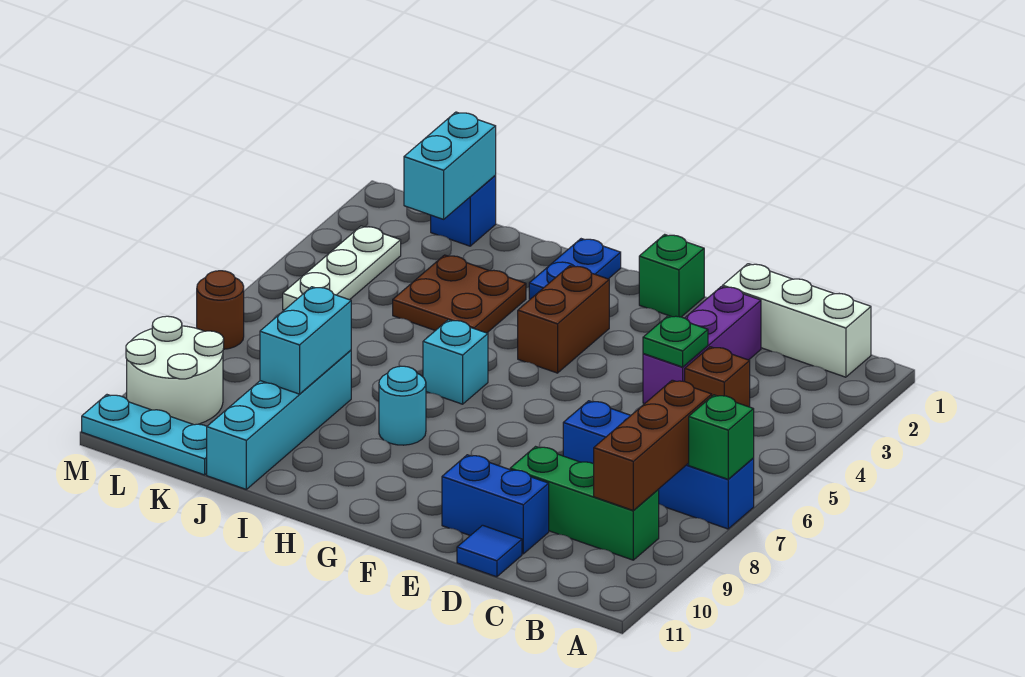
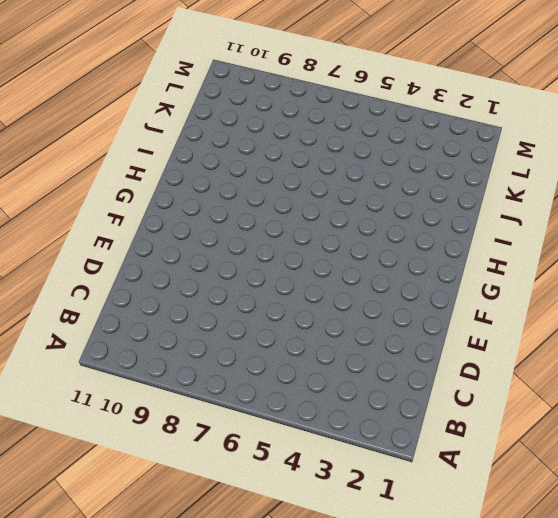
none -> blue brick A7:D7 level 1
none -> white brick B1:D1 level 1
none -> green brick B9:D9 level 1

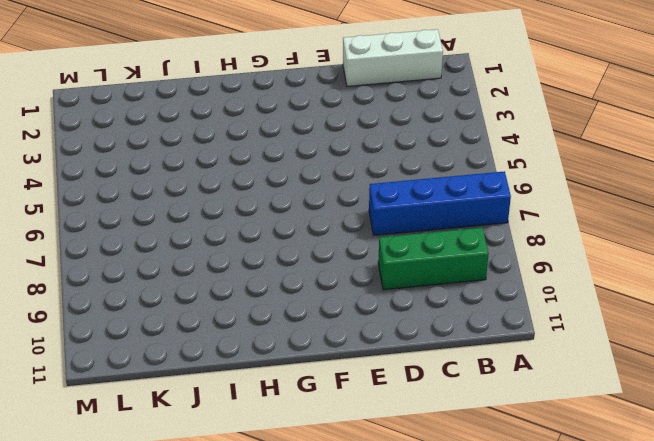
none -> brown brick C4 level 1
none -> purple brick D2:D4 level 1
none -> blue brick D10:E10 level 1

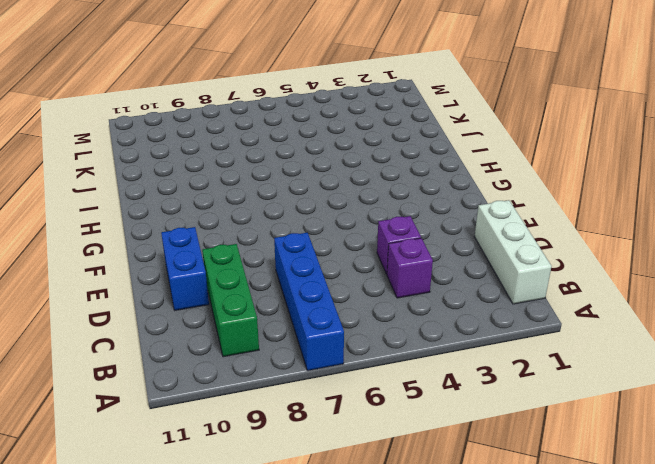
purple brick C4 level 1 -> brown brick C4 level 1
purple brick D4 level 1 -> purple brick D2:D4 level 1
none -> blue tile D11 level 1
none -> green brick F1 level 1
none -> brown brick G3:G4 level 1

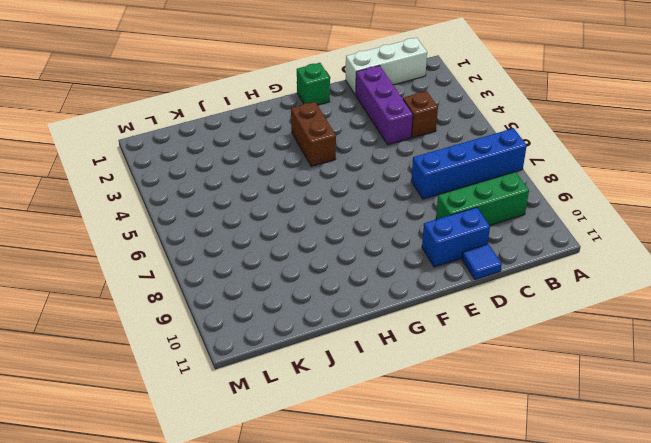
none -> blue plate H1:H2 level 1
none -> cyan brick H6 level 1
none -> cyan round brick H8 level 1

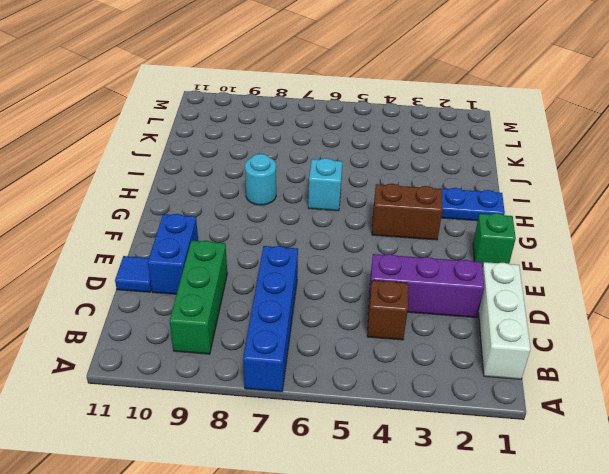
none -> brown plate I3:J4 level 1
none -> cyan brick J8:J11 level 1
none -> blue brick K1 level 1

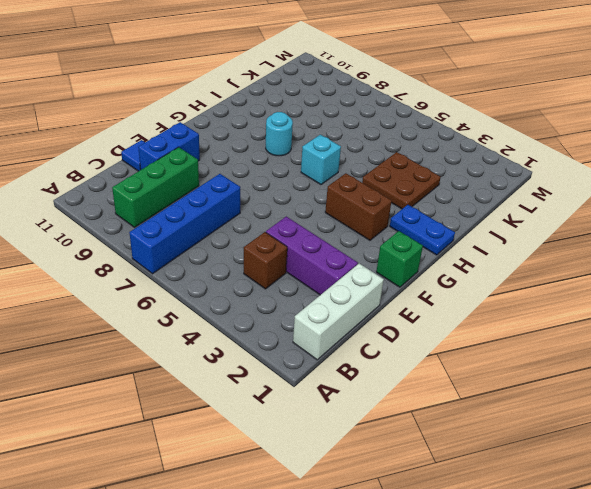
none -> cyan brick J8:J11 level 1
none -> blue brick K1 level 1
none -> cyan plate K11:M11 level 1

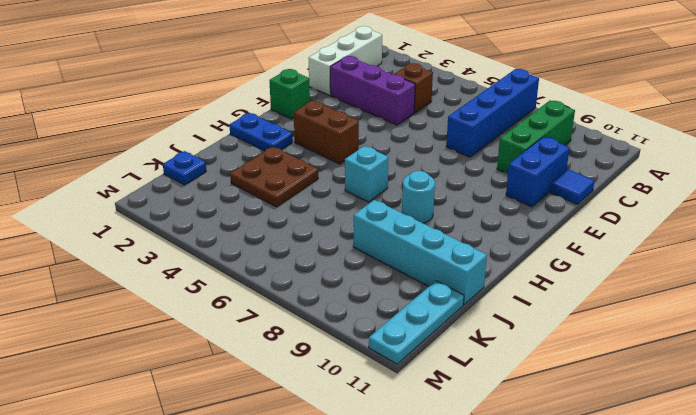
blue plate K1 level 1 -> blue brick K1 level 1
none -> white plate L3:L5 level 1
none -> white round brick L9:M10 level 1
none -> brown round brick M7 level 1

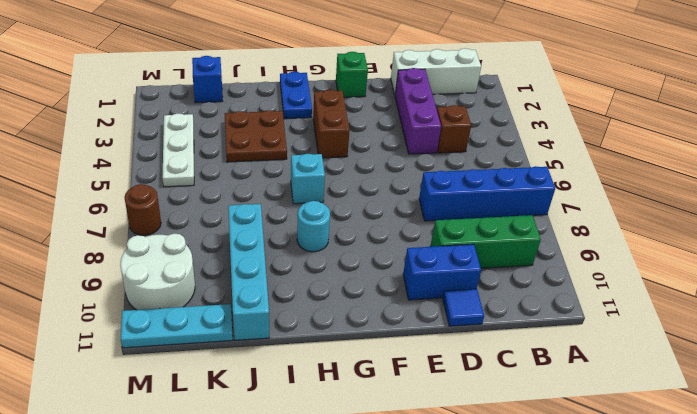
none -> green brick A7 level 2
none -> brown brick B7:B9 level 2
none -> green plate D4 level 2

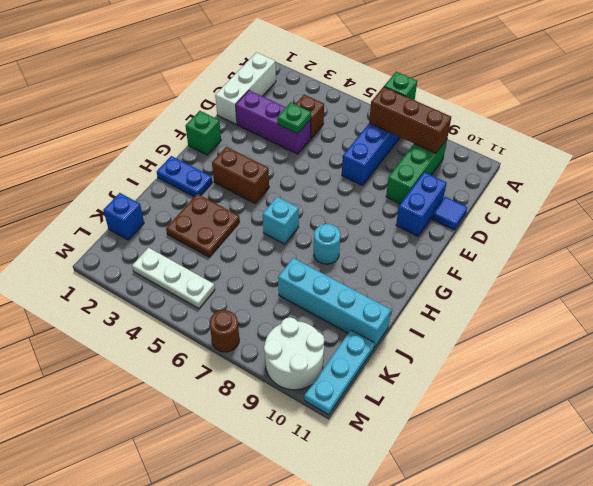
none -> cyan brick J8:J9 level 2
none -> cyan brick K1:K2 level 2

